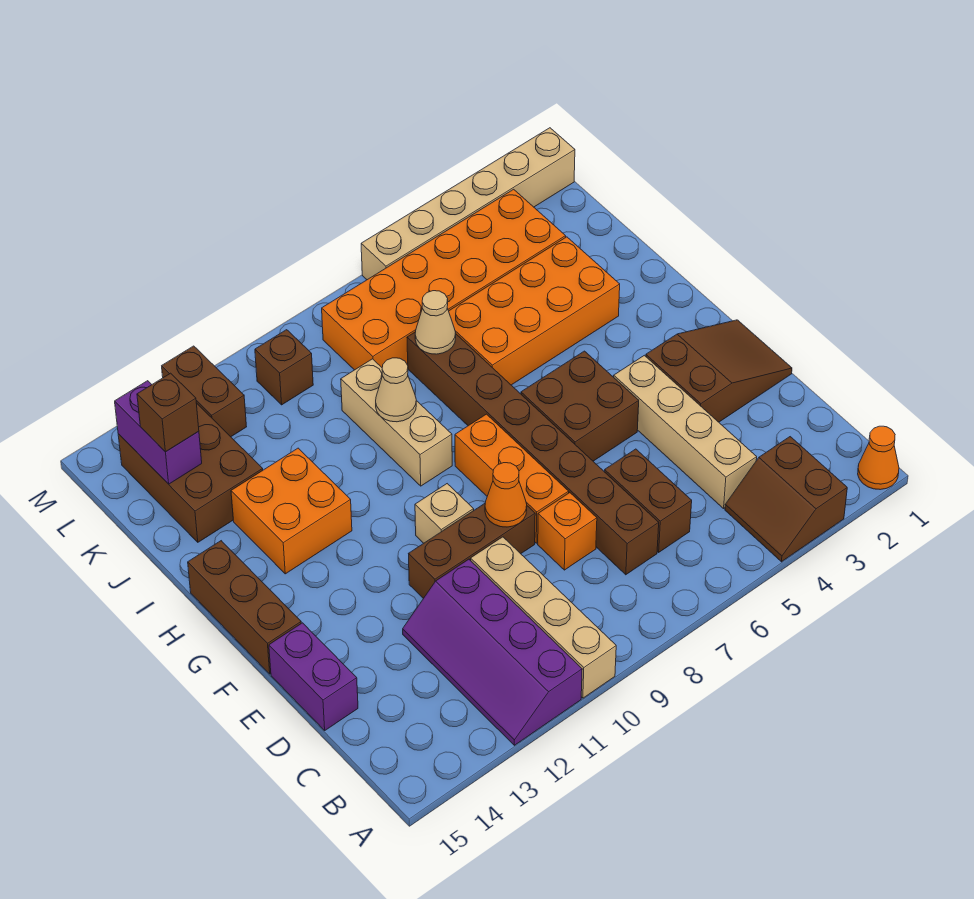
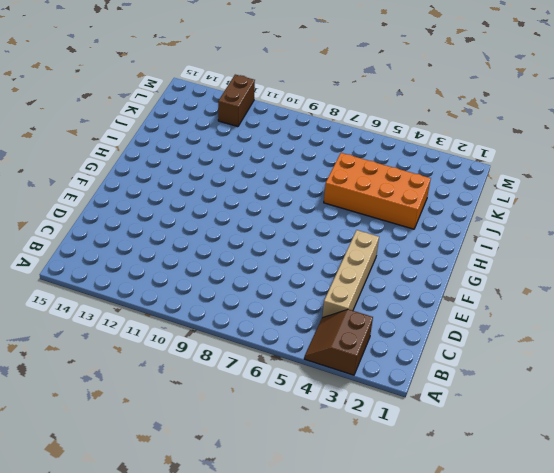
none -> orange cone A1 level 1
none -> tan brick A10:D10 level 1
none -> purple slope A11:D12 level 1 top 11

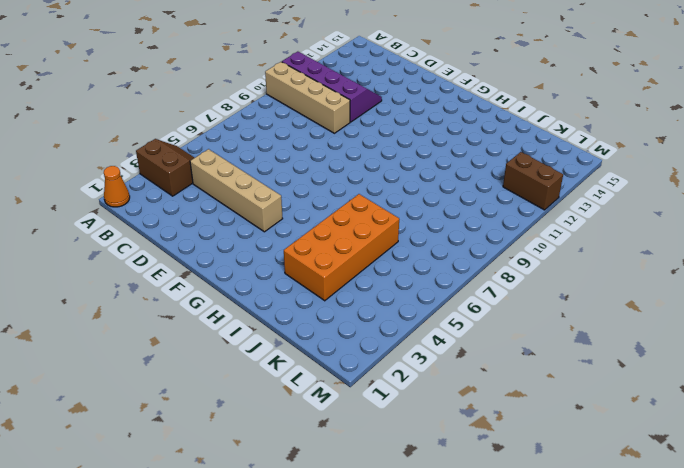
none -> brown brick C6:D6 level 1
none -> brown brick C7:J7 level 1
none -> orange brick D8 level 1

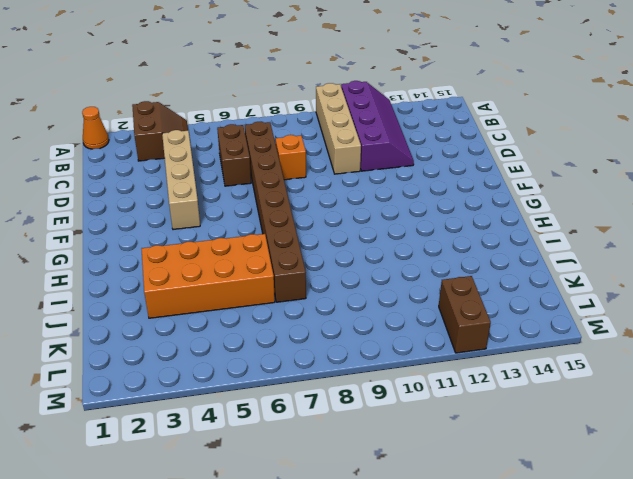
none -> purple brick D15:E15 level 1
none -> brown slope E1:F3 level 1 top 3
none -> orange brick E8:G8 level 1

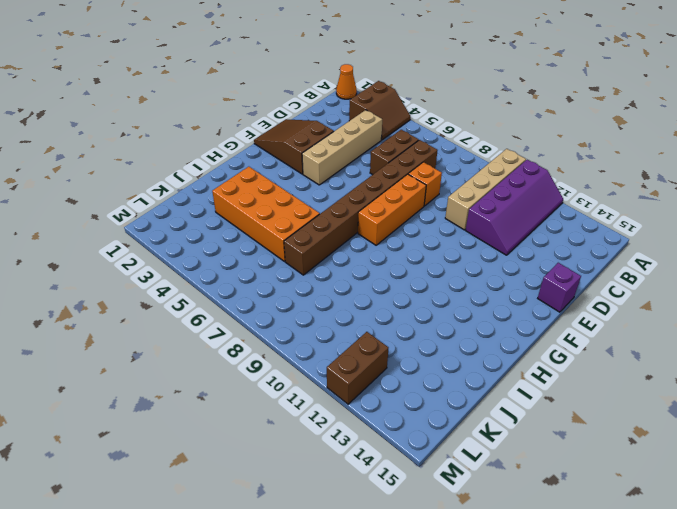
purple brick E15 level 1 -> purple brick D15:E15 level 1
none -> brown brick E9:E11 level 1
none -> brown brick F5:G6 level 1
none -> tan brick F10 level 1

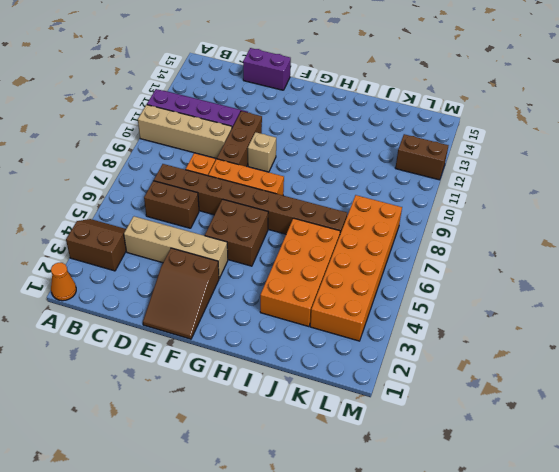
none -> brown brick F15:H15 level 1
none -> tan brick H9:J9 level 1
none -> orange brick H12:I13 level 1

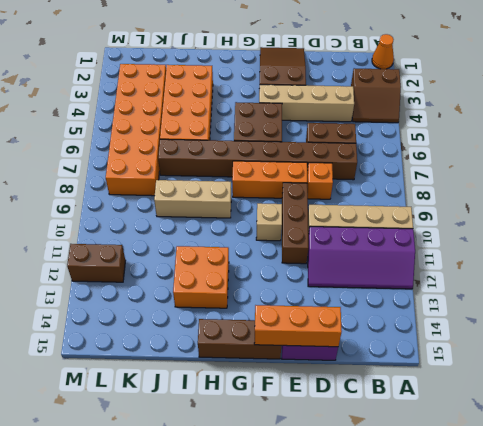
orange brick D15:F15 level 2 -> none
none -> brown brick J13:L14 level 1
none -> brown brick L10 level 1
none -> tan brick M1:M6 level 1

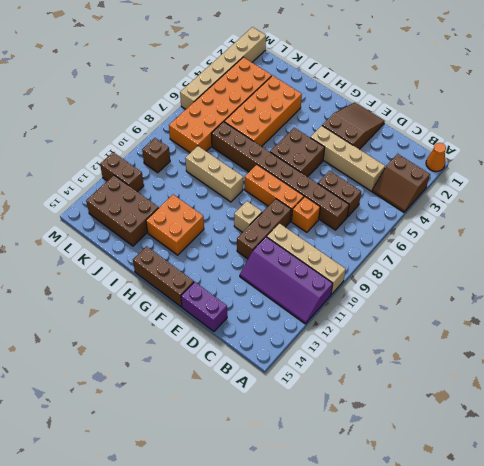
none -> orange cone E9 level 2
none -> tan cone I9 level 2
none -> tan cone J7 level 2

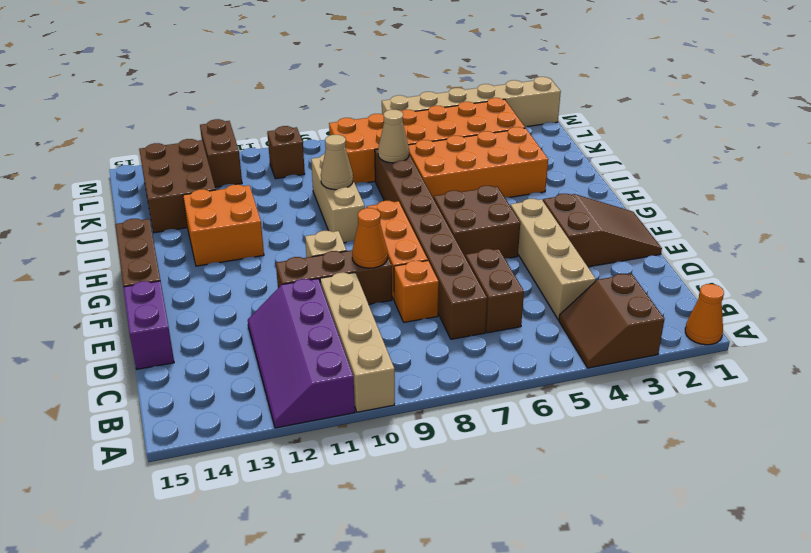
none -> purple brick K14:L14 level 2
none -> brown brick K14 level 3

